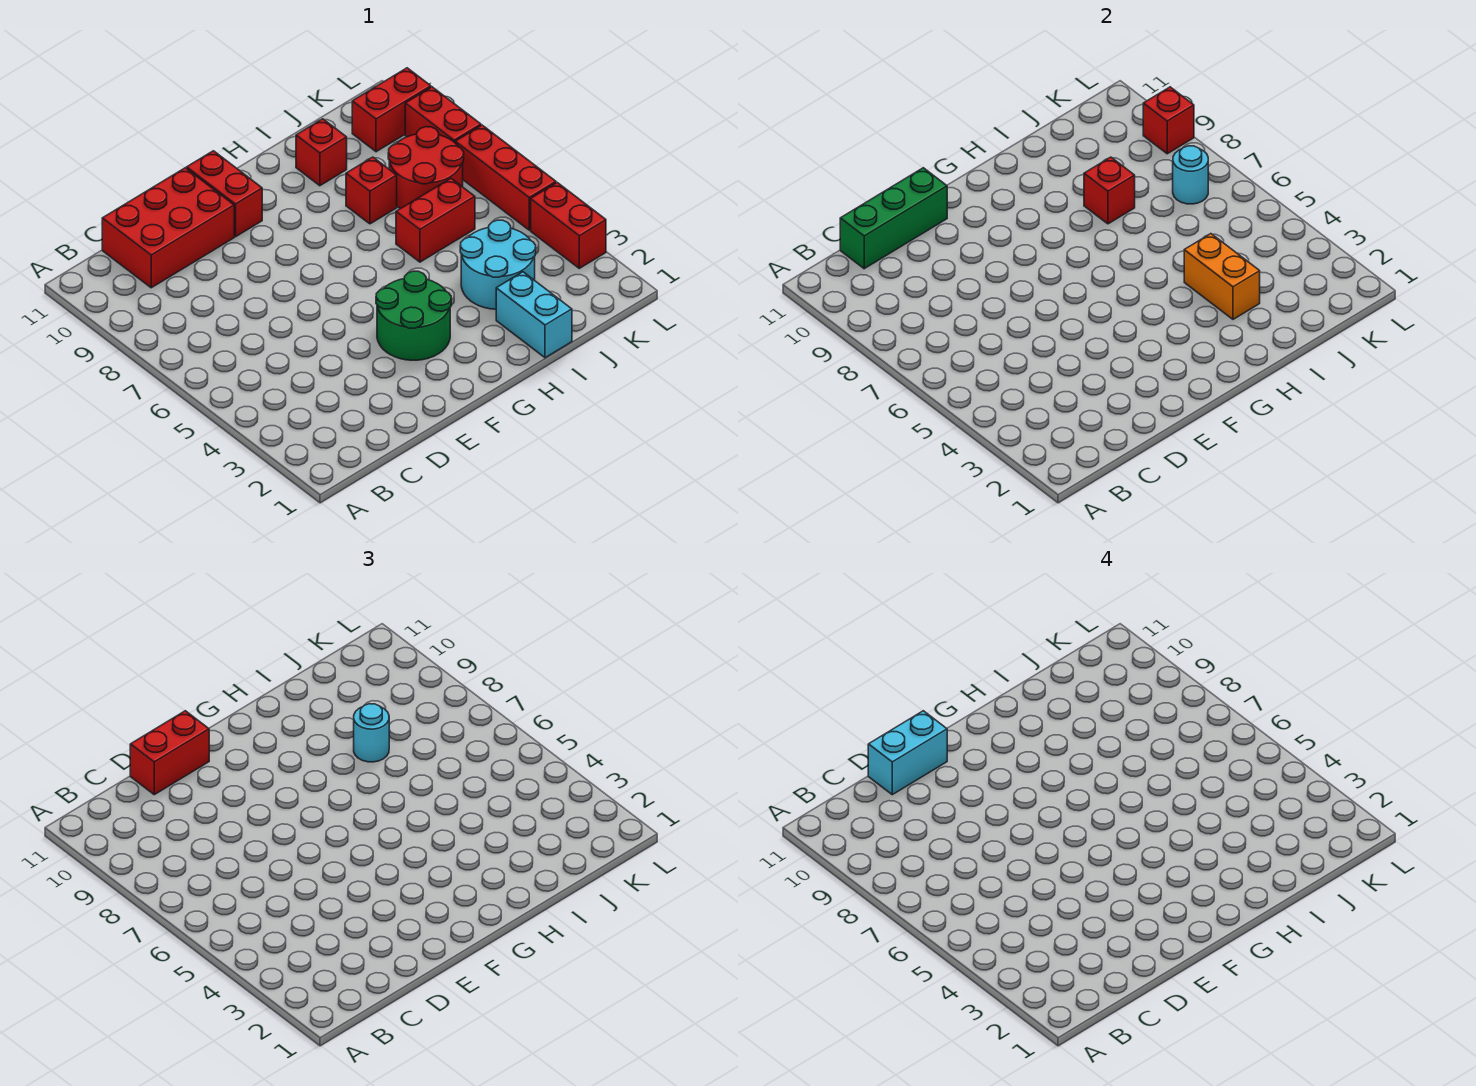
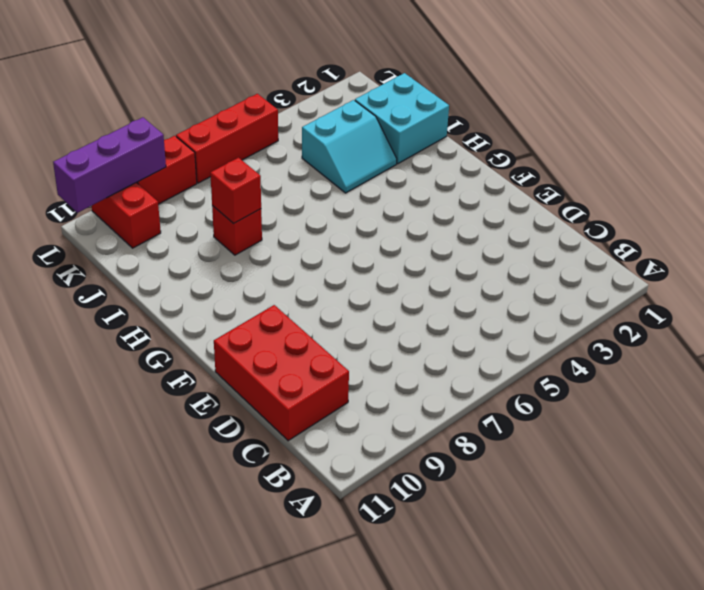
cyan brick I1:J2 level 1 -> cyan brick I1:I2 level 1
cyan slope I3:J4 level 1 top J -> cyan round brick I3:J4 level 1
purple brick L9:L11 level 2 -> red brick L9 level 2
none -> green round brick F3:G4 level 1
none -> red brick F10:F11 level 1
none -> red brick I6:J6 level 1

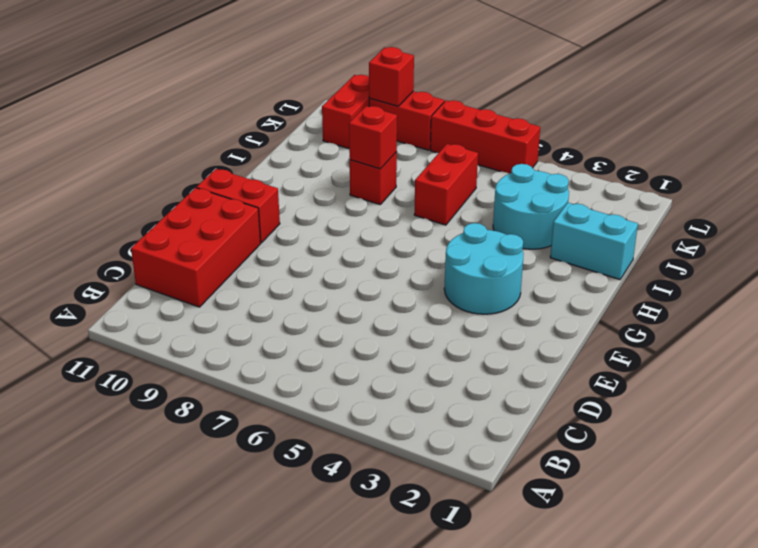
cyan round brick F3:G4 level 1 -> green round brick F3:G4 level 1
none -> red brick I10 level 1
none -> red round brick J7:K8 level 1
none -> red brick L3:L4 level 1

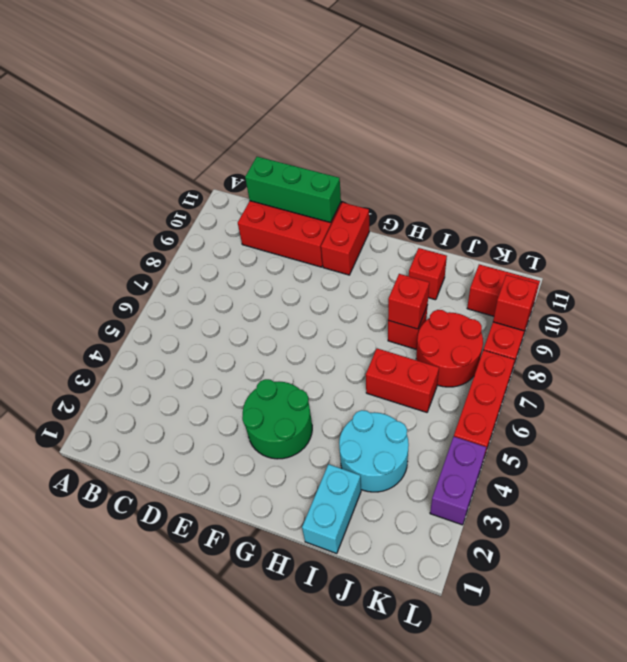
purple brick L3:L4 level 1 -> red brick L3:L4 level 1
none -> orange brick I3:I4 level 2
none -> cyan round brick K7 level 2
none -> red brick D11:E11 level 3

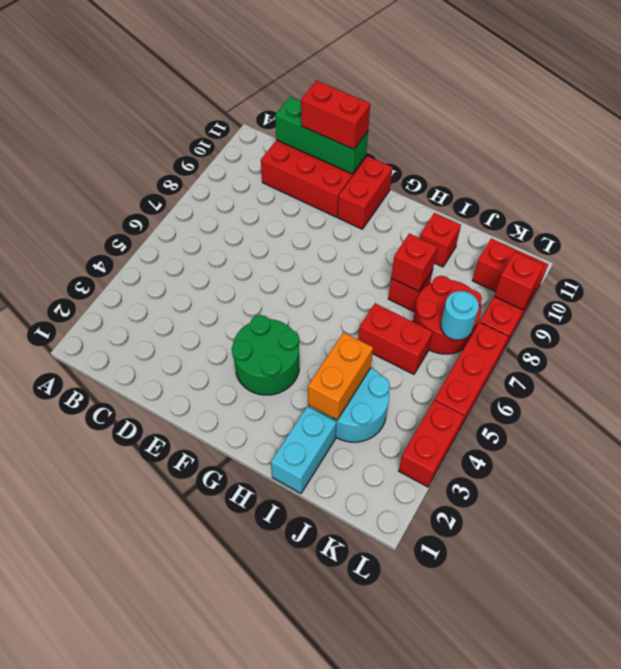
none -> cyan round brick I8 level 3
none -> cyan brick D11:E11 level 4

